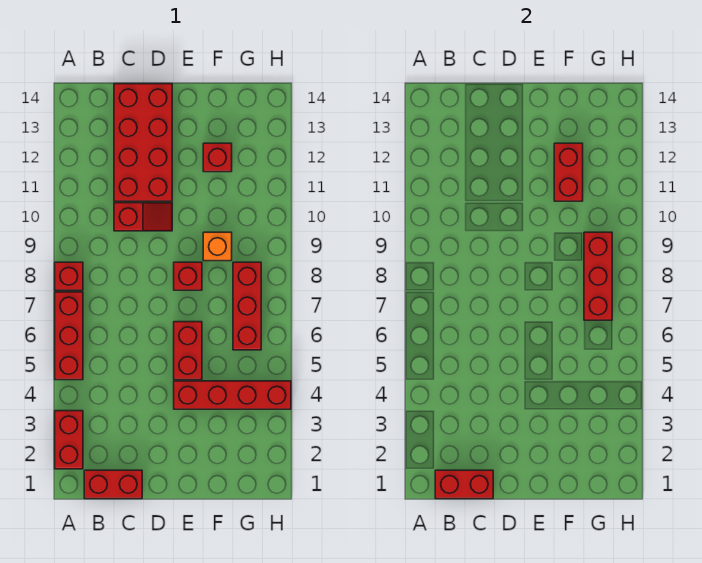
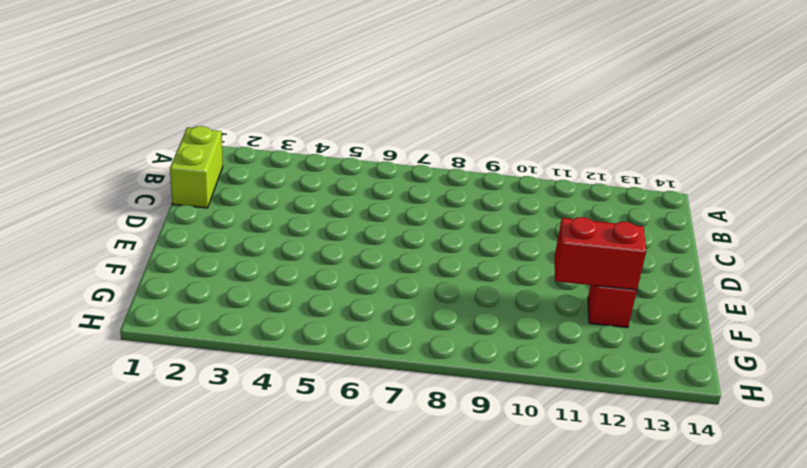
lime brick B1:C1 level 1 -> red brick B1:C1 level 1
none -> red brick A2:A3 level 1
none -> red brick A5:A7 level 1
none -> red brick A8 level 1

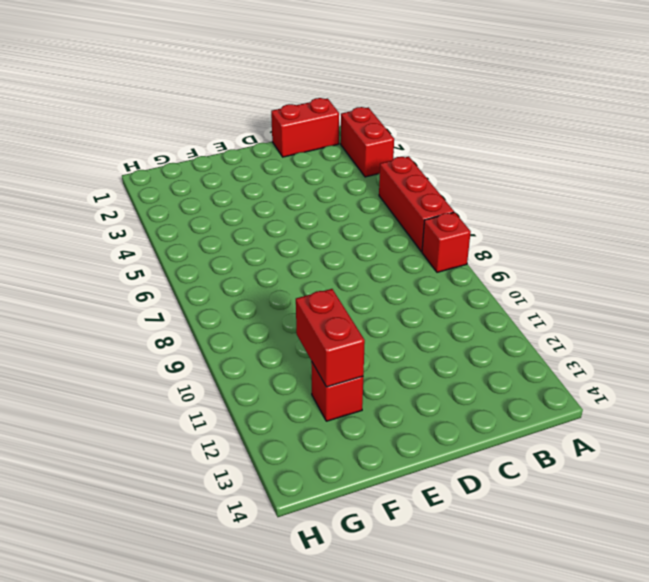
none -> red slope C10:D10 level 1 top C
none -> red brick C11:D14 level 1
none -> red brick E4:H4 level 1

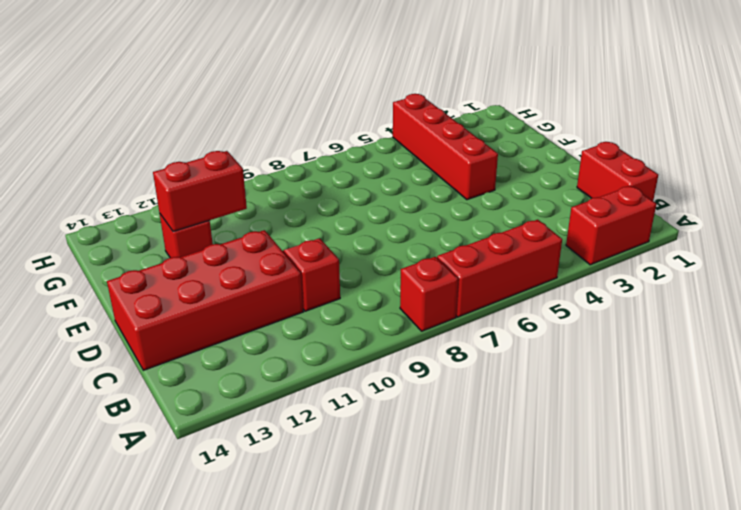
none -> red brick E5:E6 level 1
none -> red brick E8 level 1
none -> orange brick F9 level 1

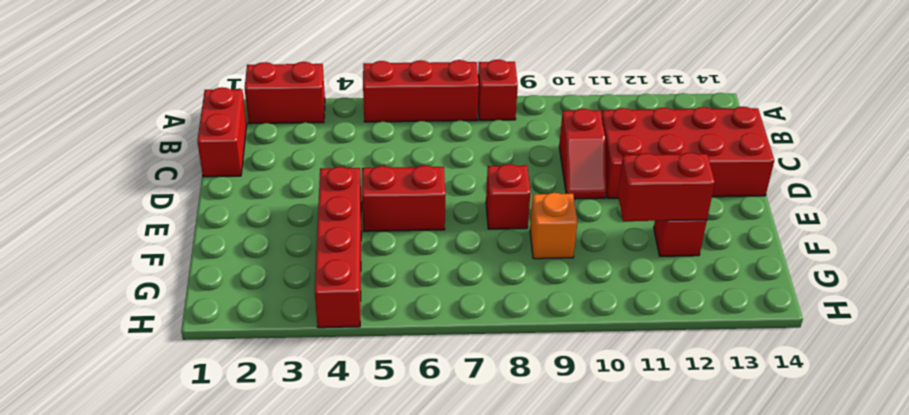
none -> red brick G6:G8 level 1
none -> red brick B1:C1 level 2
none -> red brick G7:G9 level 2

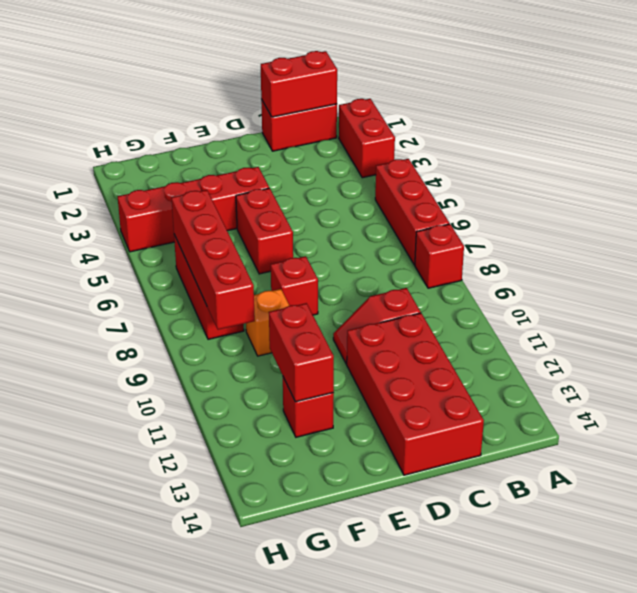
red brick G6:G9 level 2 -> red brick G7:G9 level 2

